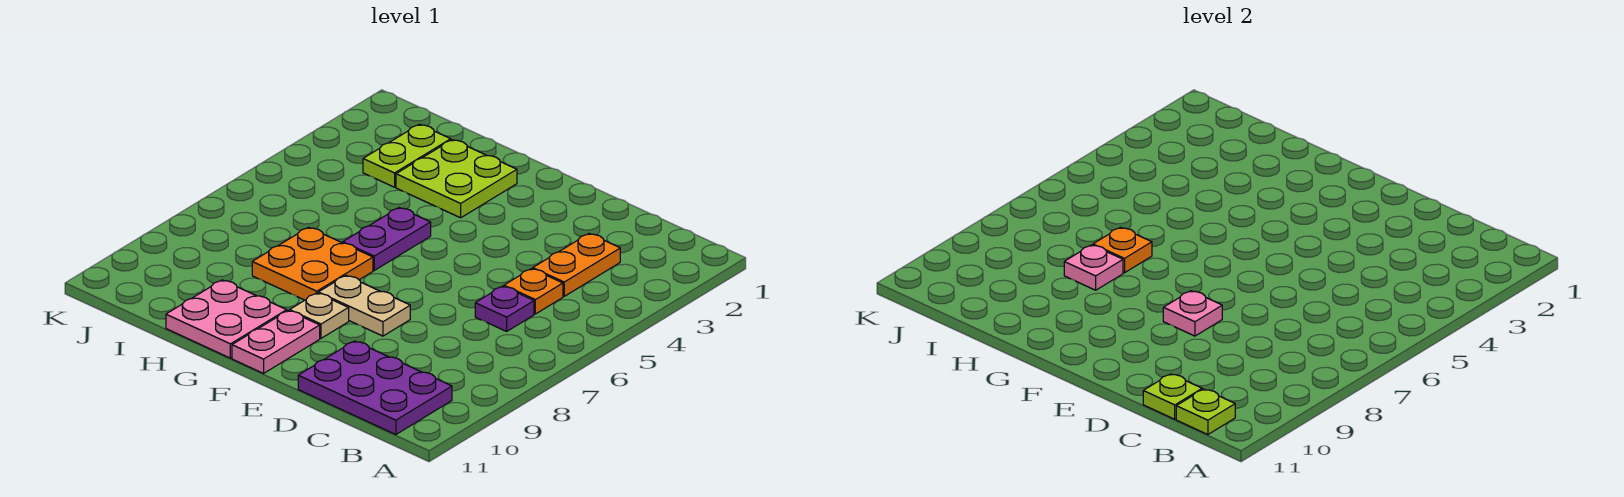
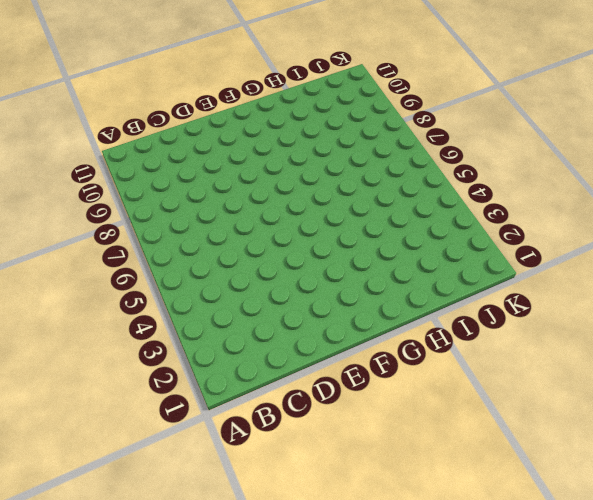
none -> purple plate B10:D11 level 1
none -> orange plate C3:C4 level 1
none -> orange plate C5 level 1

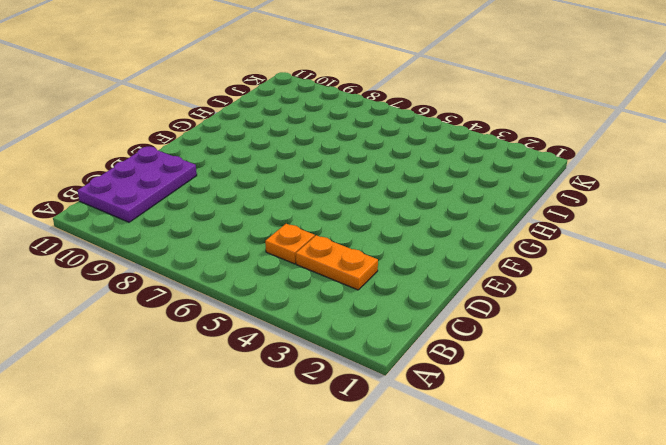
none -> purple plate C6 level 1
none -> tan plate E8:F8 level 1
none -> tan plate F9 level 1

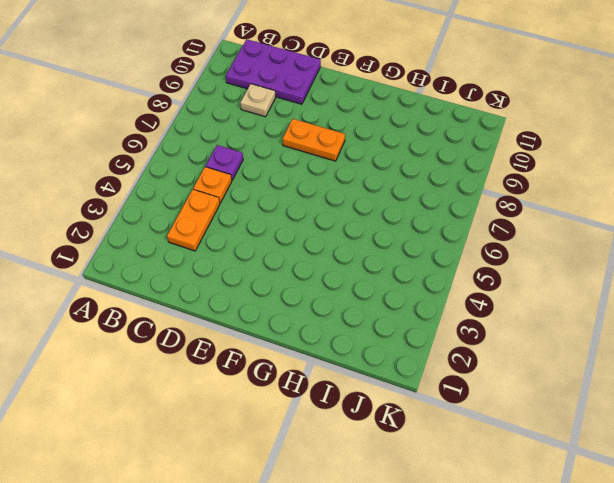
tan plate C9 level 1 -> tan plate F9 level 1
orange plate E8:F8 level 1 -> tan plate E8:F8 level 1
none -> pink plate F10:F11 level 1
none -> lime plate G2:H3 level 1
none -> purple plate G5:G6 level 1

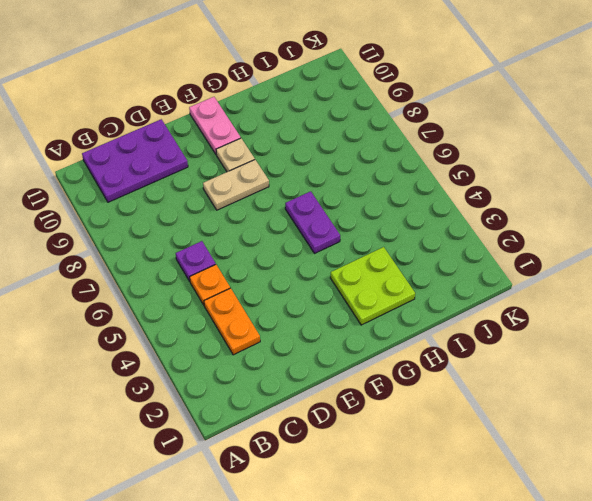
none -> orange plate G7:H8 level 1
none -> pink plate G10:H11 level 1
none -> lime plate I2:I3 level 1

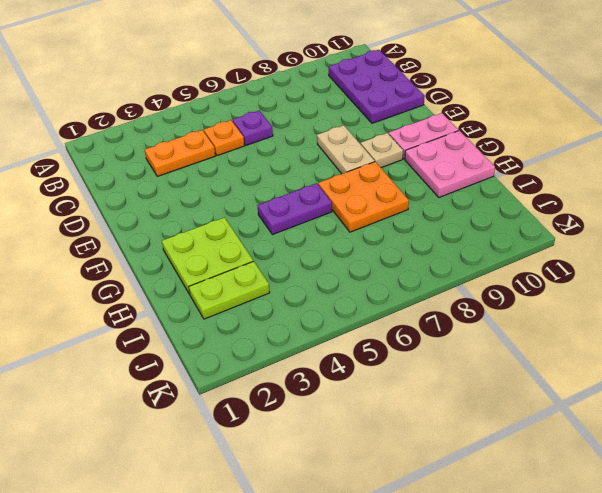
none -> lime plate B11 level 2
none -> lime plate C11 level 2
none -> pink plate E8 level 2

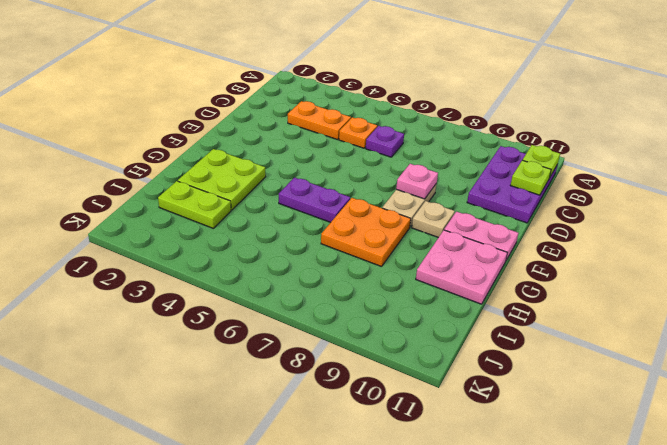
none -> orange plate H7 level 2
none -> pink plate H8 level 2

